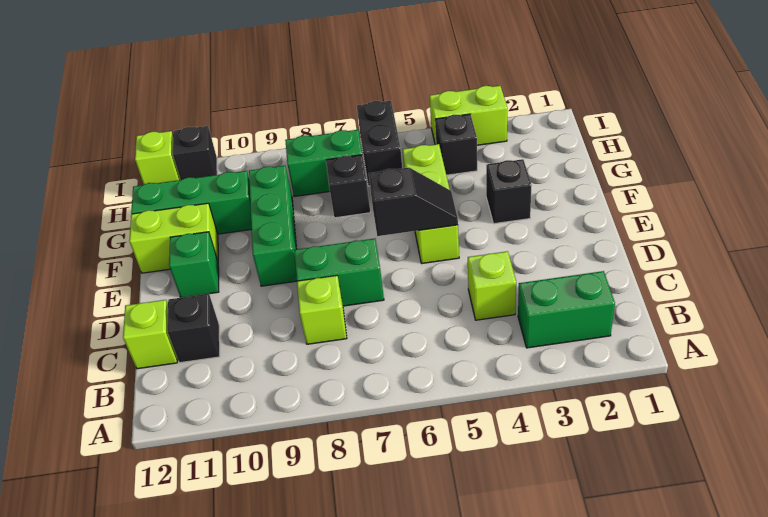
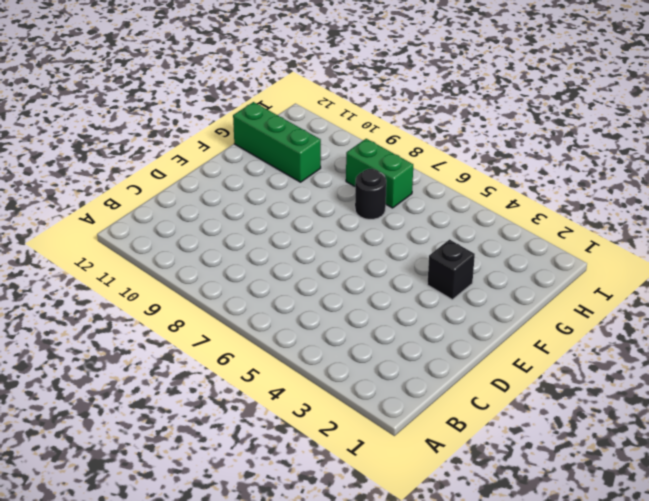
black round brick G7 level 1 -> black brick G7 level 1
none -> green brick B2:B3 level 1
none -> lime brick C4 level 1
none -> lime brick C8 level 1

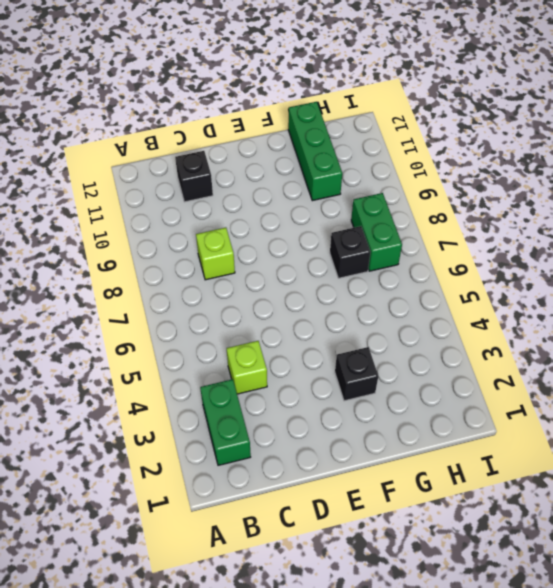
none -> lime brick C12 level 1
none -> green brick D7:D8 level 1
none -> lime brick E5:G5 level 1

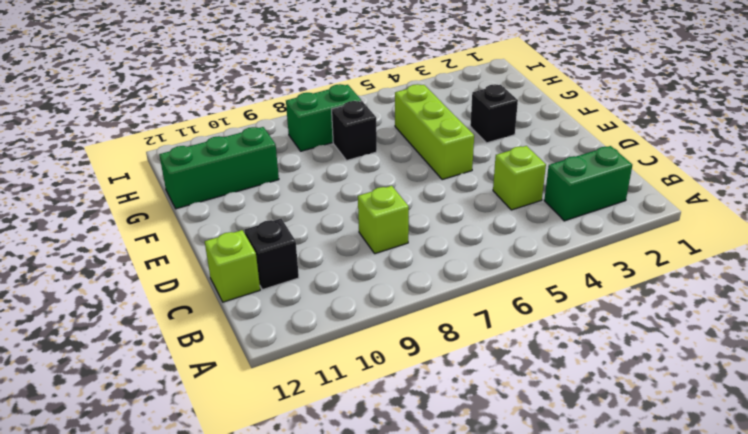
none -> green brick D7:D8 level 1
none -> green brick E9:G9 level 1
none -> green brick E11 level 1

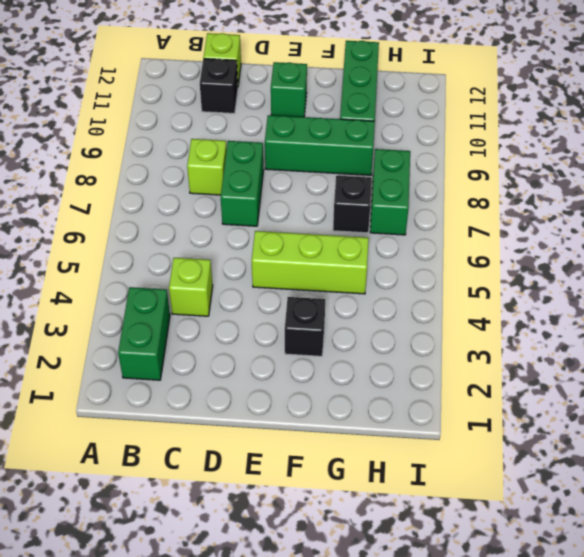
none -> lime brick F11:F12 level 1
none -> black brick H4 level 1
none -> black brick H6:I6 level 1

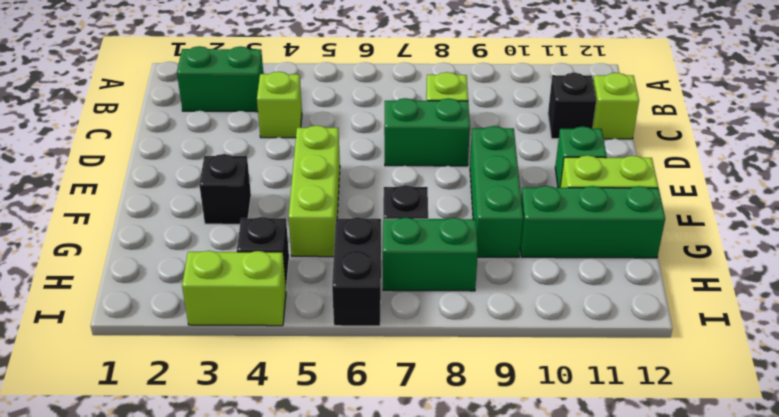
none -> black brick I11 level 1
none -> lime brick I12 level 1
none -> black slope E5:E6 level 2 top 6

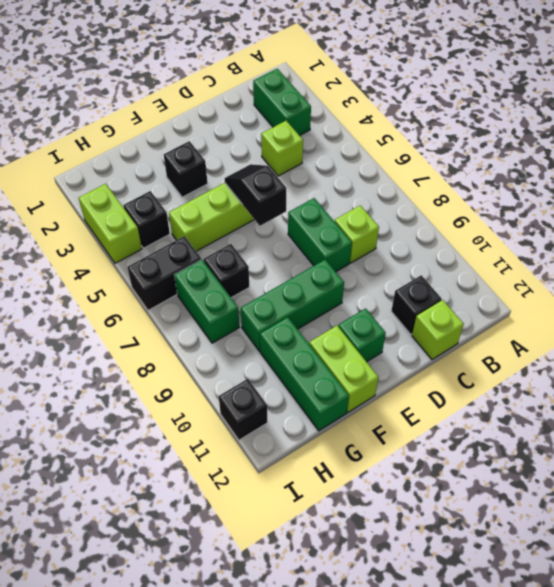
none -> lime brick I12 level 1

